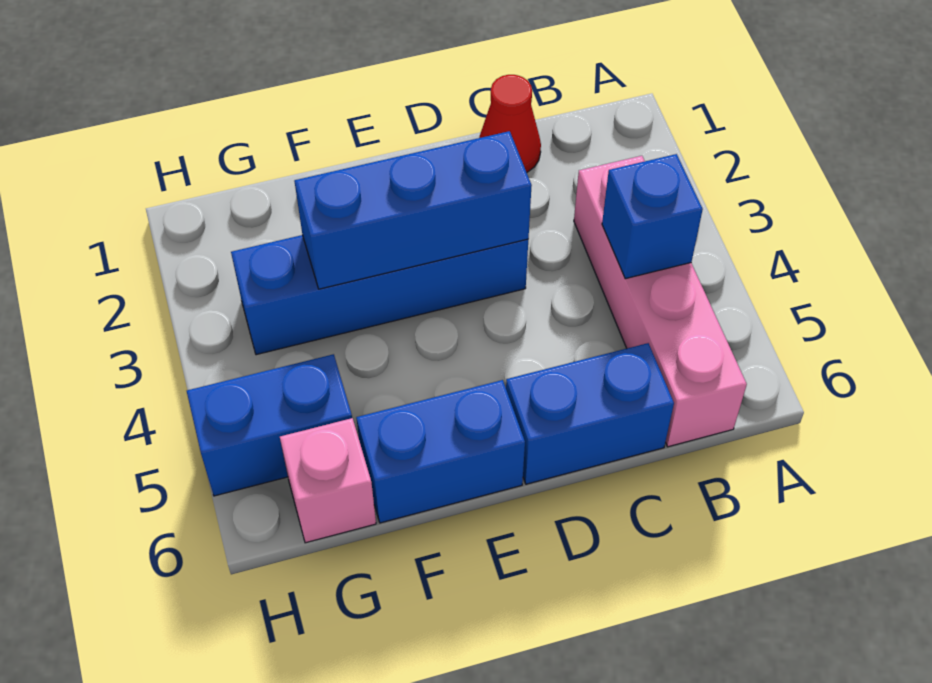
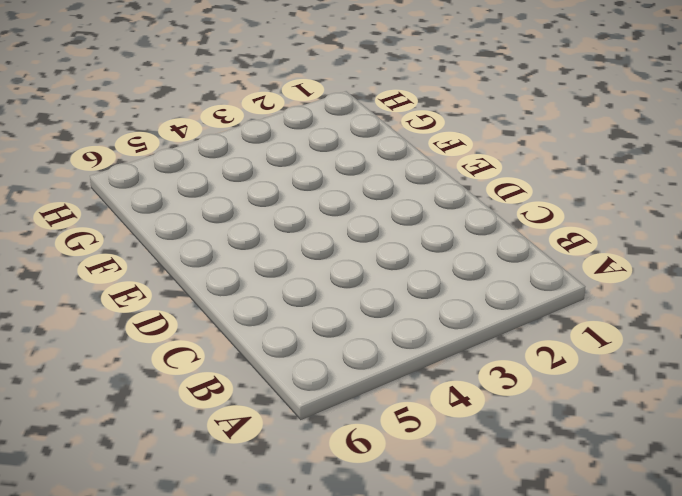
none -> pink brick B3:B6 level 1
none -> red cone C1 level 1

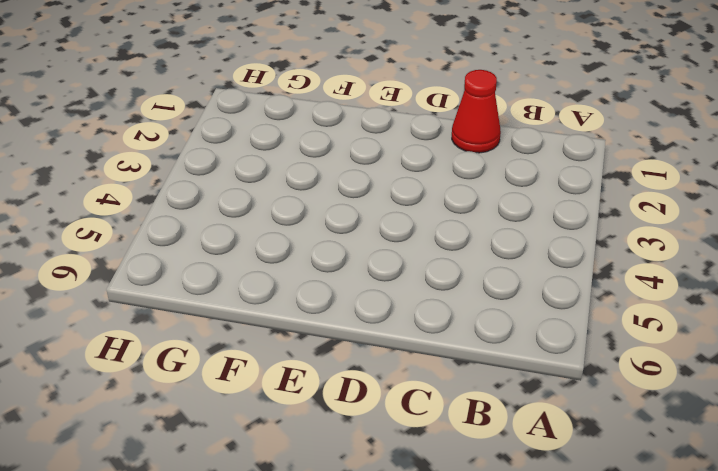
none -> pink brick B3:B6 level 1
none -> blue brick C6:D6 level 1

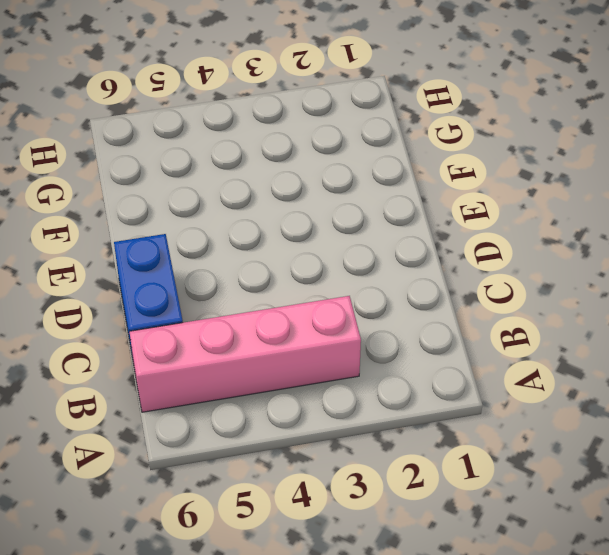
none -> red cone C1 level 1
none -> blue brick D3:G3 level 1

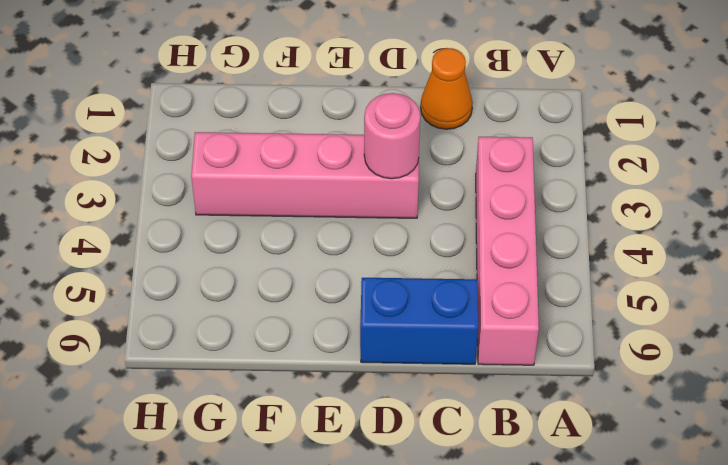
orange cone C1 level 1 -> red cone C1 level 1
pink brick D3:G3 level 1 -> blue brick D3:G3 level 1
pink round brick D3 level 2 -> blue brick D3:F3 level 2
none -> blue brick E6:F6 level 1
none -> blue brick G5:H5 level 1

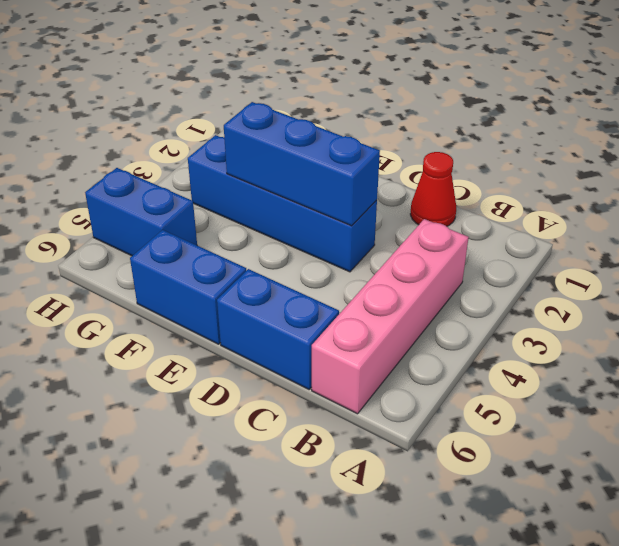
none -> pink brick G6 level 1
none -> blue brick B4 level 2

